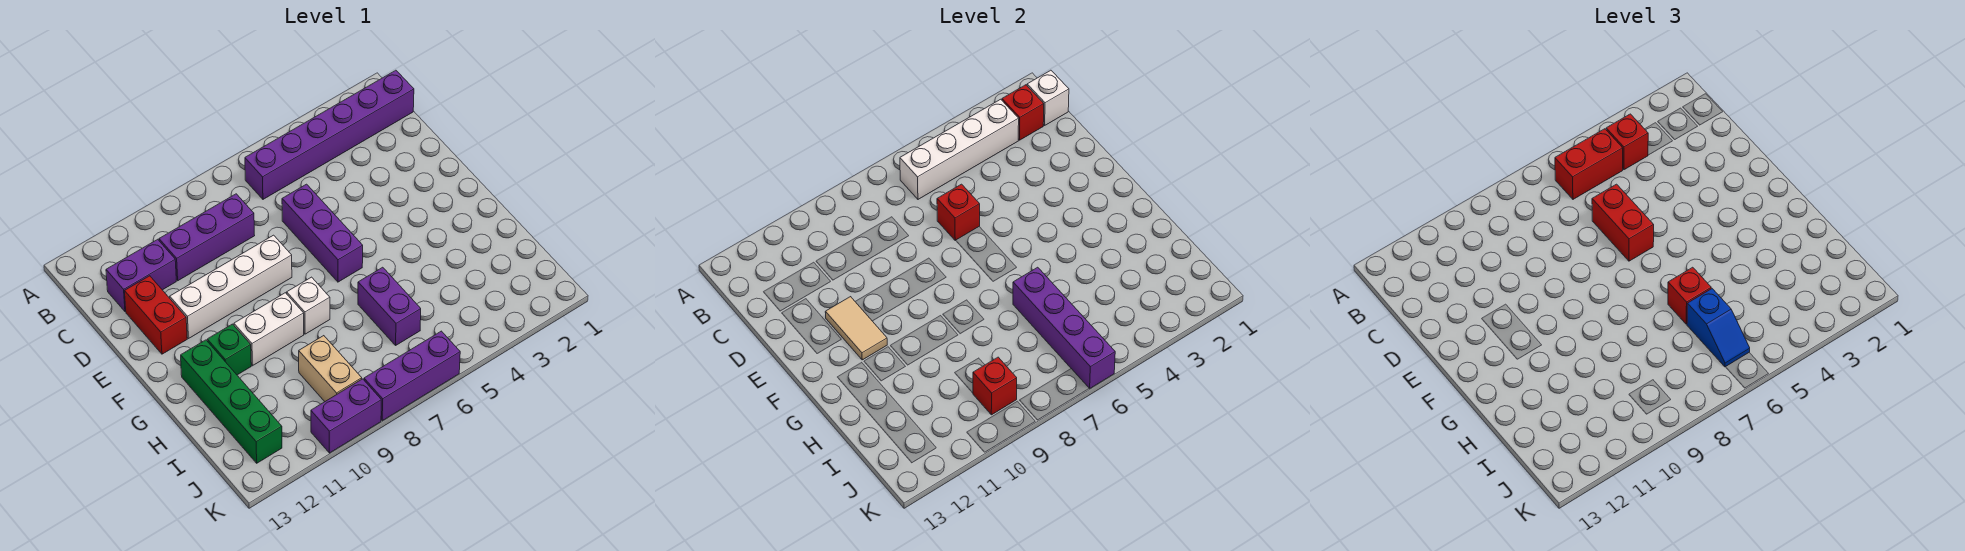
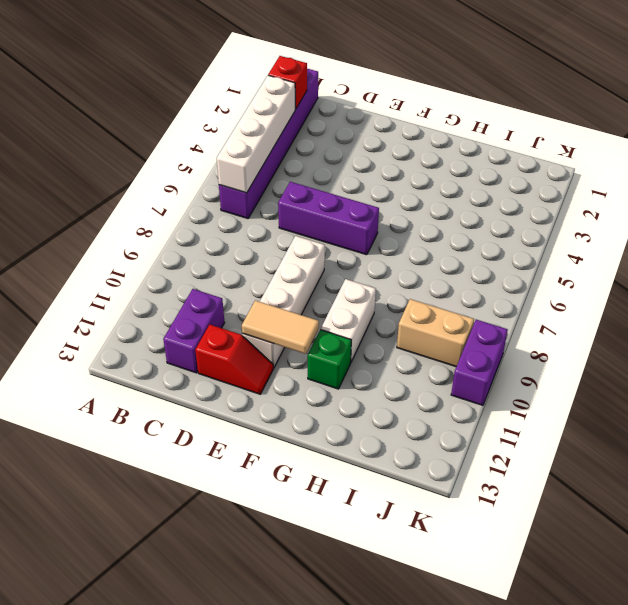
red slope D12:E12 level 1 top D -> red brick D12:E12 level 1
none -> purple brick C8:C10 level 1
none -> white brick G8 level 1
none -> green brick G12:J12 level 1

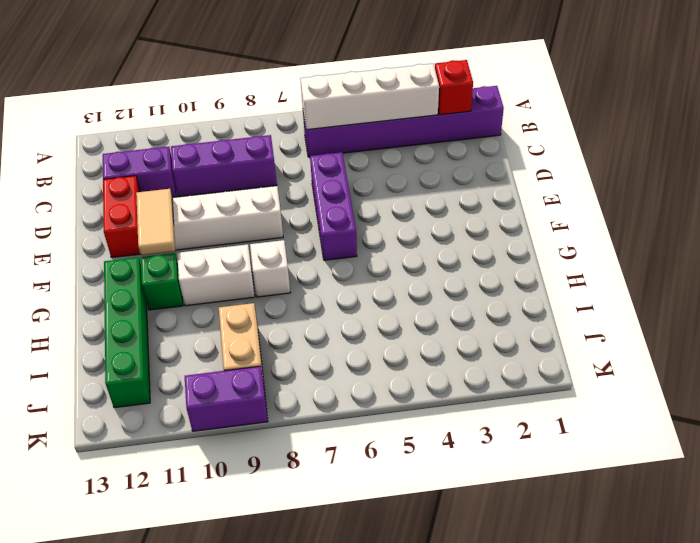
none -> purple brick H6:I6 level 1
none -> purple brick K6:K8 level 1
none -> white brick B1 level 2

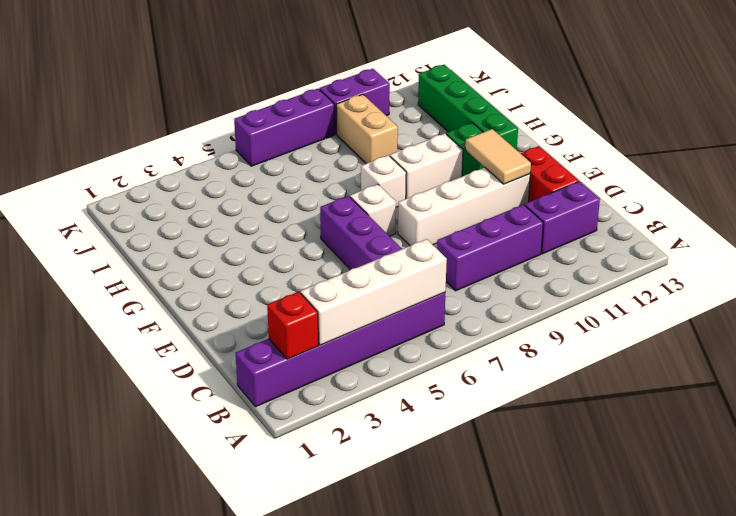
white brick F7 level 1 -> white brick B1 level 2
none -> purple brick H6:I6 level 1
none -> red brick D6 level 2
none -> purple brick H6:K6 level 2

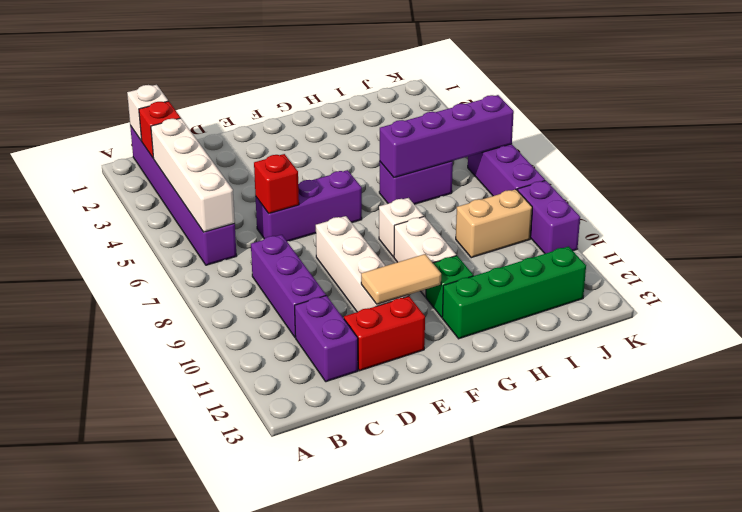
none -> red brick J9 level 2
none -> red brick B4 level 3
none -> red brick B5:B6 level 3

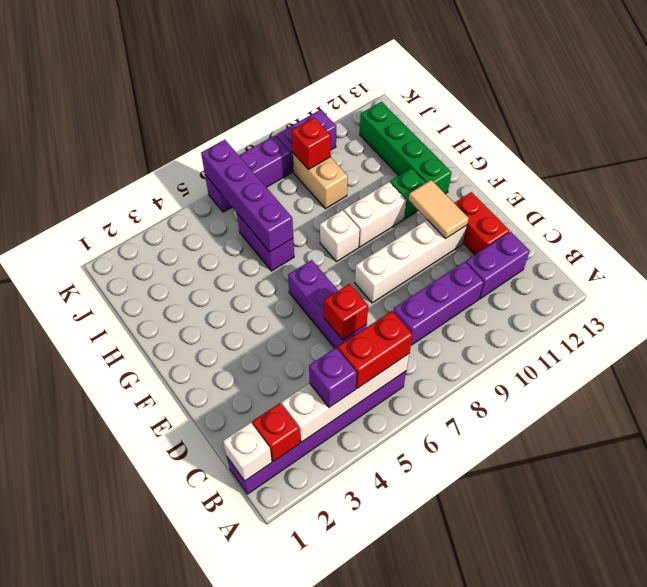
purple brick B4 level 3 -> red brick B4 level 3
none -> red brick D6:E6 level 3
none -> red brick H6 level 3
none -> blue slope I6:J6 level 3 top I

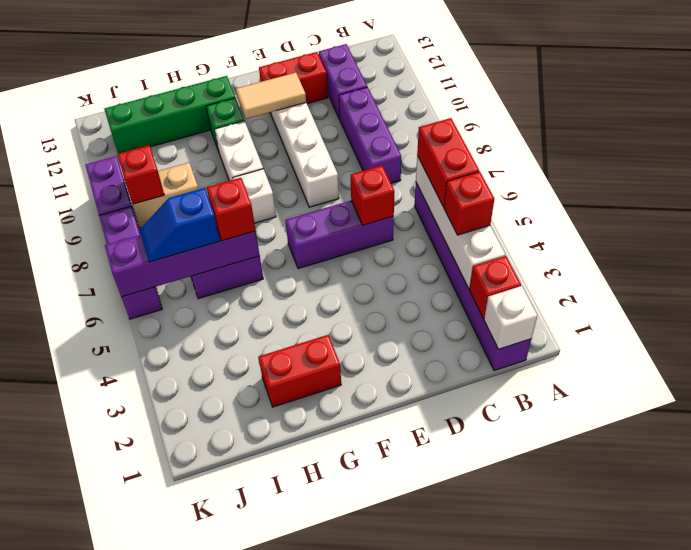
red brick G2:H2 level 1 -> red brick D6:E6 level 3

